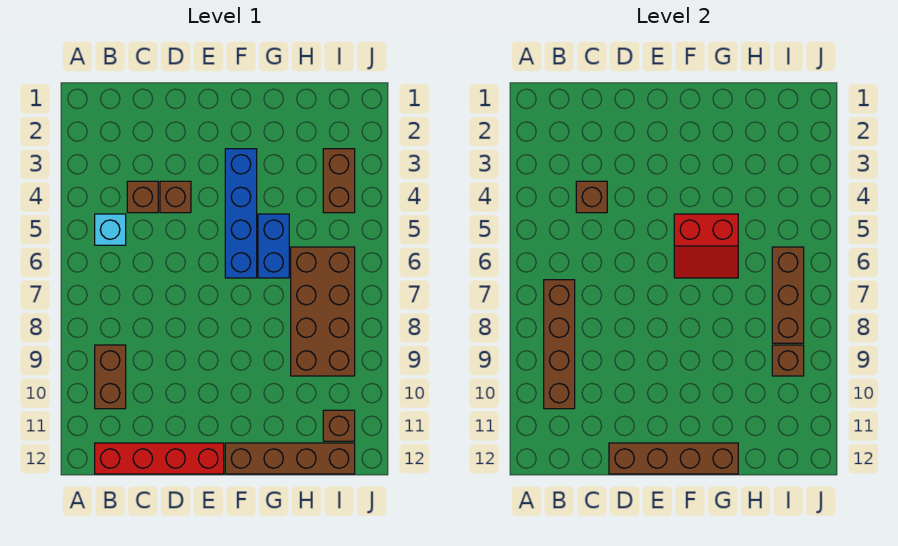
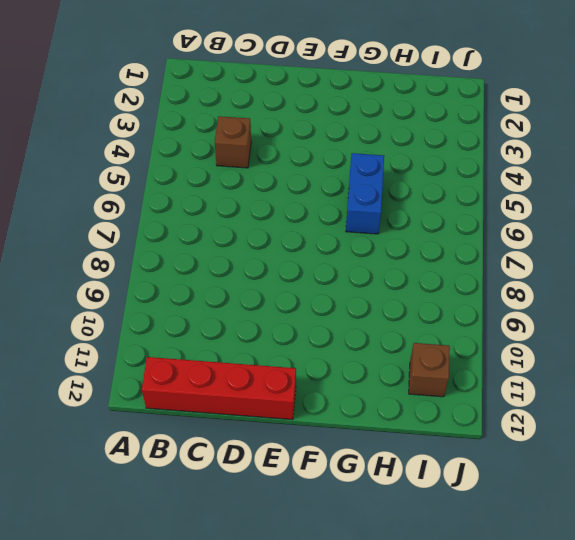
none -> cyan brick B5 level 1
none -> brown brick B9:B10 level 1
none -> brown brick D4 level 1

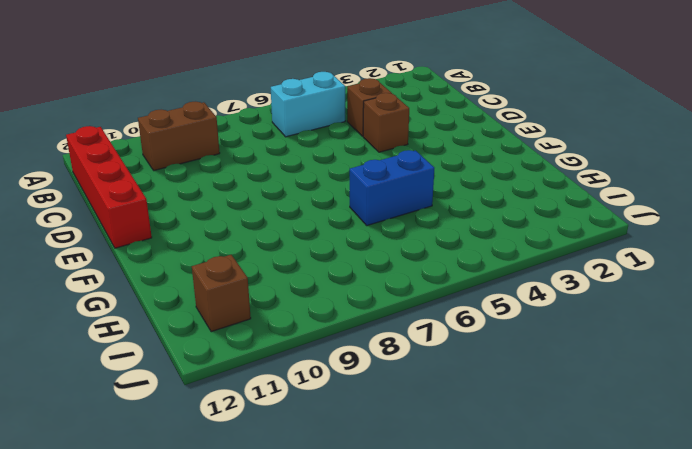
cyan brick B5:B6 level 1 -> cyan brick B5 level 1
none -> blue brick F3:F6 level 1
none -> brown brick F12:I12 level 1
none -> brown brick H6:I9 level 1

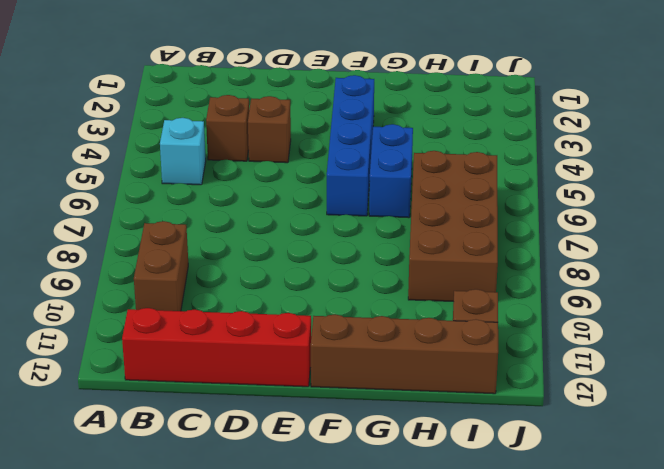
none -> brown brick I3:I4 level 1
none -> brown brick B7:B10 level 2
none -> brown brick C4 level 2

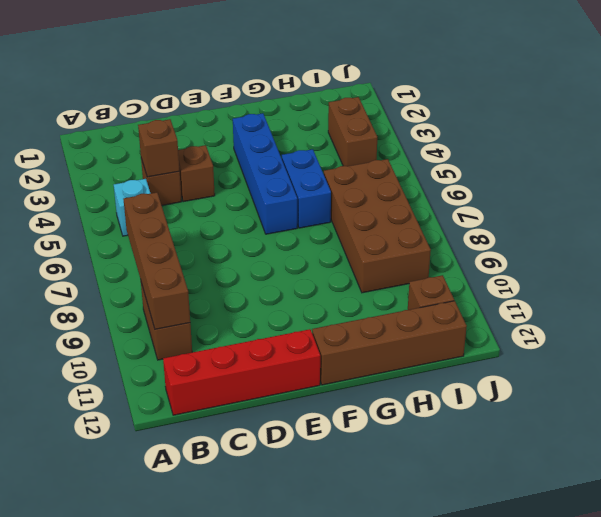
none -> brown brick D12:G12 level 2
none -> red slope F5:G6 level 2 top 5
none -> brown brick I6:I8 level 2

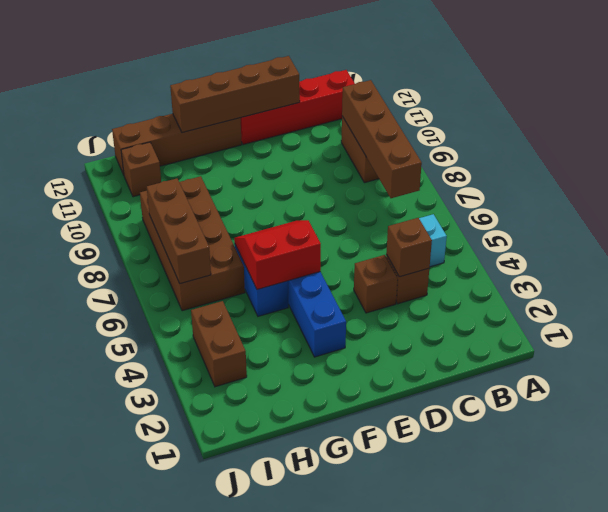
none -> brown brick I9 level 2

